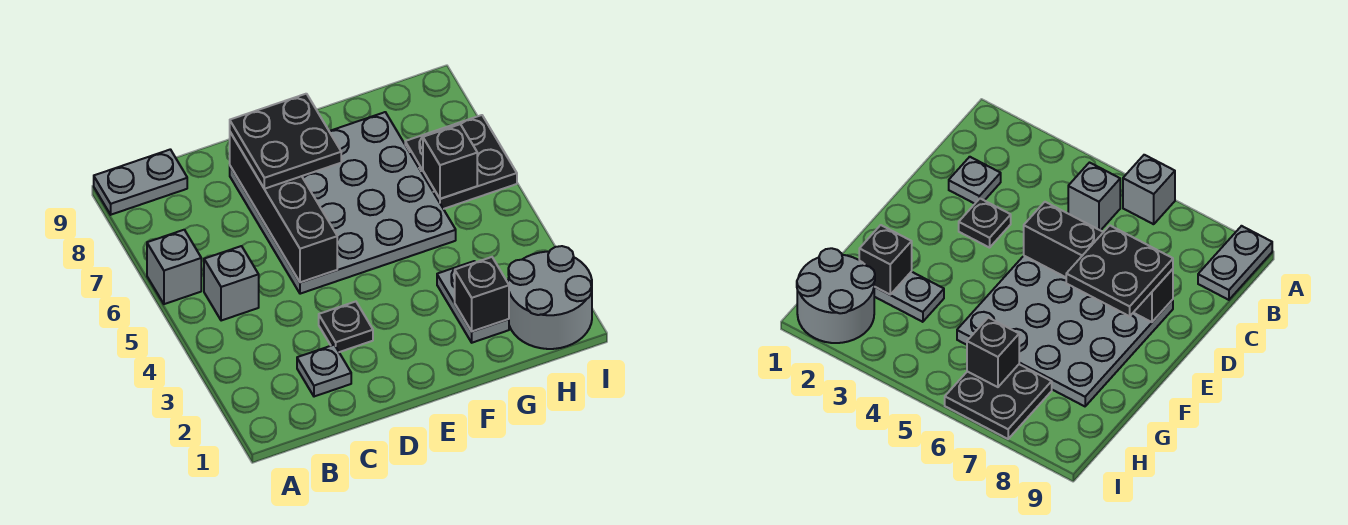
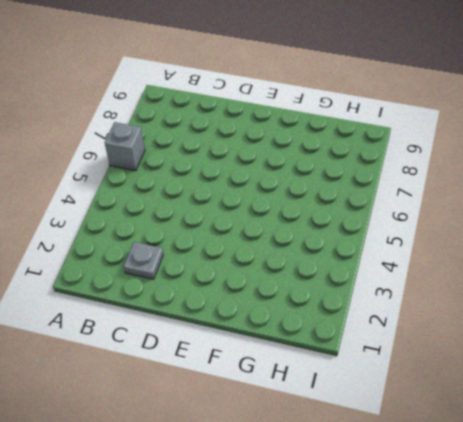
none -> grey plate A9:B9 level 1
none -> grey brick B5 level 1
none -> black plate D3 level 1

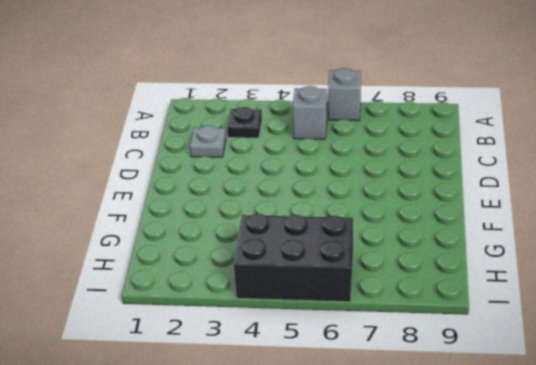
black plate B3 level 1 -> black plate D3 level 1
black brick H4:I6 level 1 -> black plate H6:I7 level 1
none -> grey plate A9:B9 level 1
none -> grey plate D5:G8 level 1
none -> grey plate G2:G3 level 1

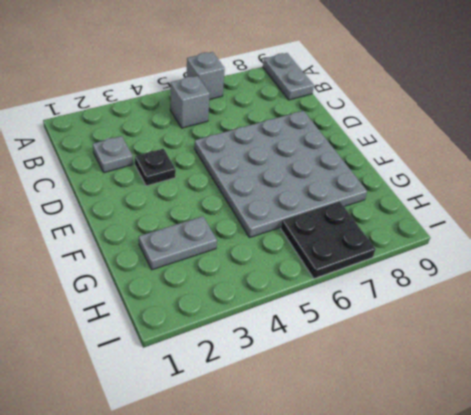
none -> grey round brick H1:I2 level 1
none -> black brick D5:D8 level 2
none -> black brick G2 level 2

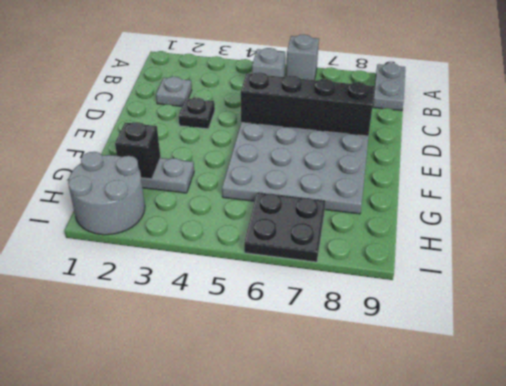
none -> black brick H6 level 2
none -> black plate D7:E8 level 3

